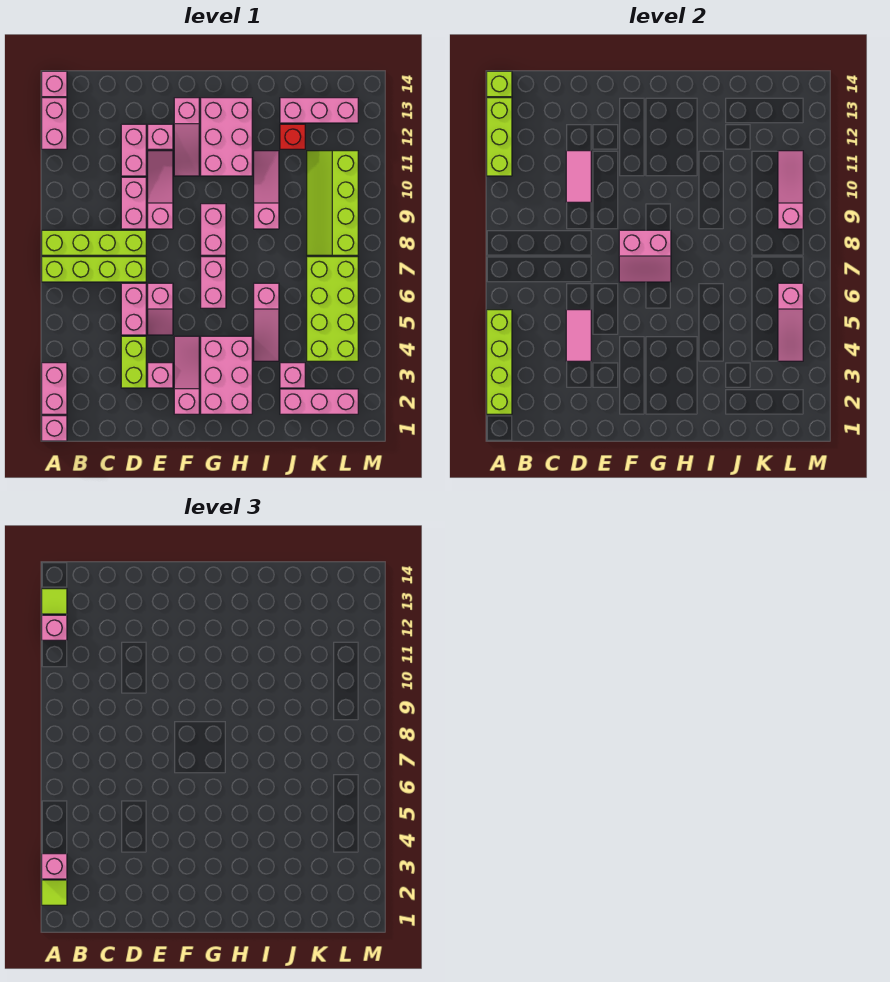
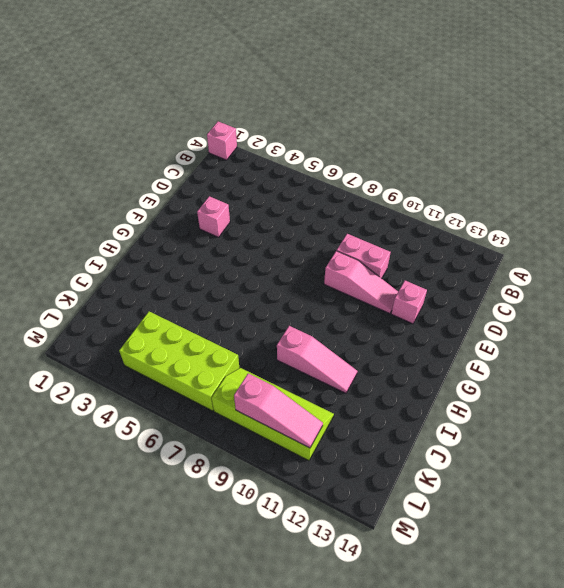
none -> pink brick A2:A3 level 1
none -> lime brick A7:D7 level 1
none -> lime brick A8:D8 level 1
none -> pink brick A12:A13 level 1

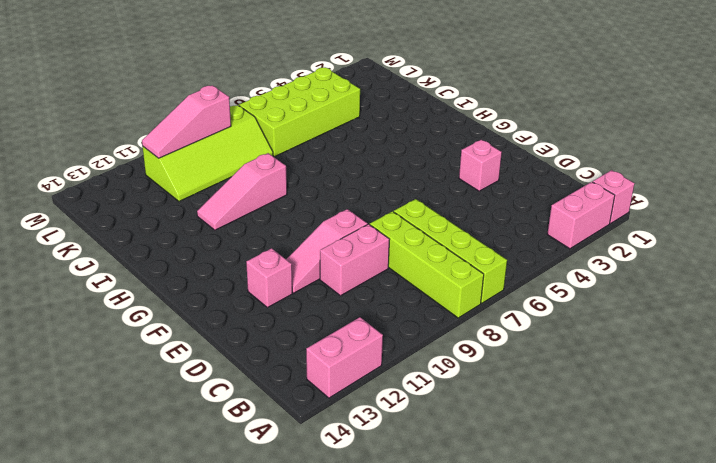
none -> pink brick A14 level 1
none -> lime brick D3:D4 level 1
none -> pink brick D5:D6 level 1
none -> pink brick D11:D12 level 1

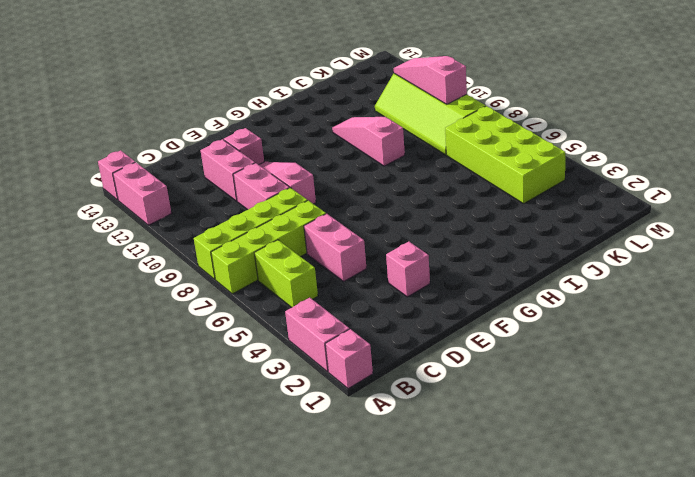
lime brick B5:B6 level 1 -> lime brick D3:D4 level 1
none -> pink slope E5:E6 level 1 top 6
none -> pink slope F2:F4 level 1 top 2
none -> pink slope F11:F13 level 1 top 13
none -> pink brick G2:H4 level 1

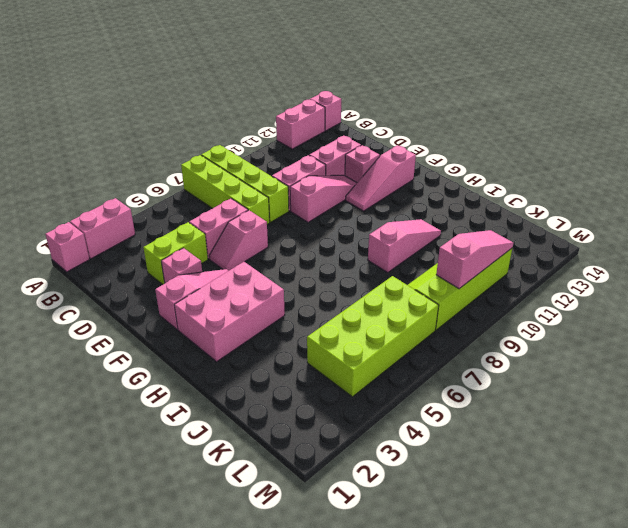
none -> pink brick G6:G7 level 1
none -> pink brick G8:G9 level 1
none -> pink brick G11:H13 level 1
none -> pink slope I4:I6 level 1 top 6

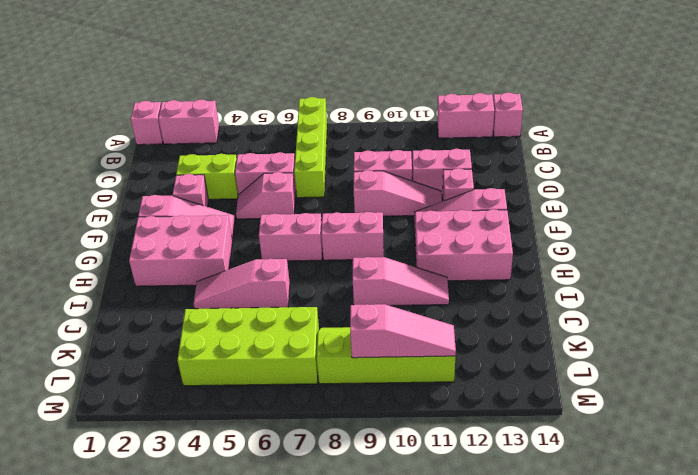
none -> lime brick A8:D8 level 1
none -> pink brick J2:L2 level 1
none -> pink brick J3 level 1
none -> red brick J12 level 1

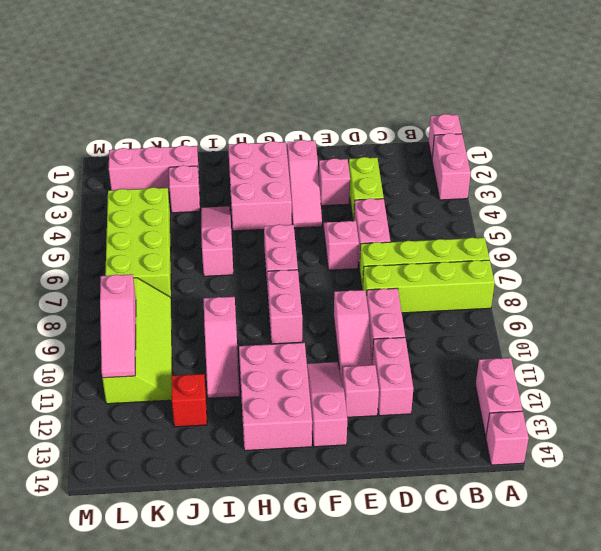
none -> pink brick J13:L13 level 1
none -> lime brick A2:A5 level 2
none -> lime brick A11:A13 level 2
none -> lime brick A14 level 2

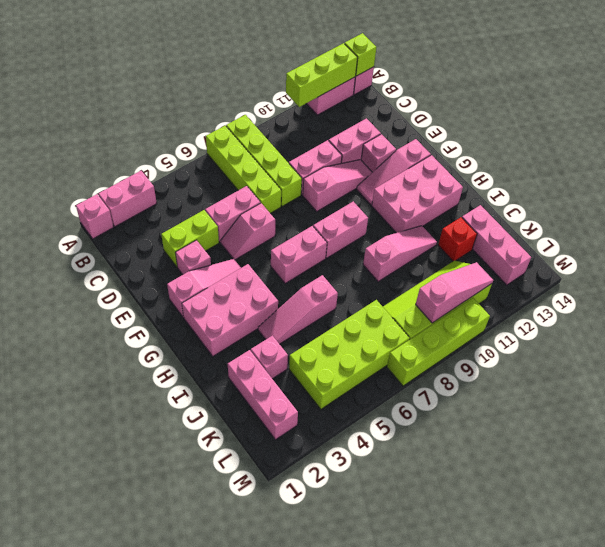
lime brick M7:M10 level 1 -> lime brick A2:A5 level 2
none -> pink tile D4:D5 level 2
none -> pink tile D10:D11 level 2
none -> pink slope F7:G8 level 2 top 8
none -> pink slope L4:L6 level 2 top 6

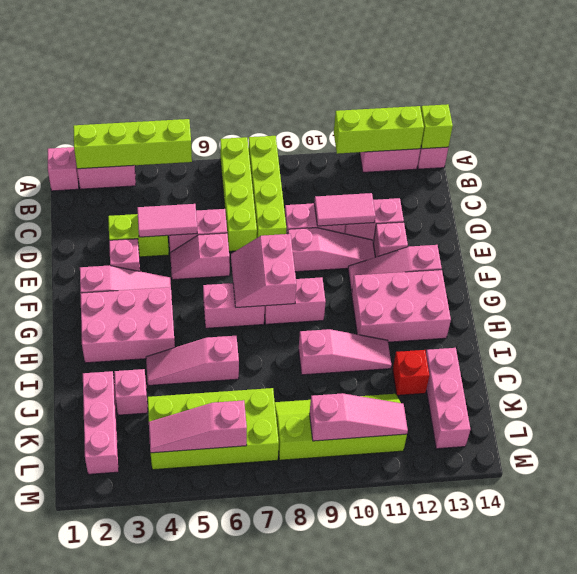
none -> lime tile A2 level 3
none -> pink brick A3 level 3
none -> pink brick A12 level 3
none -> lime tile A13 level 3

